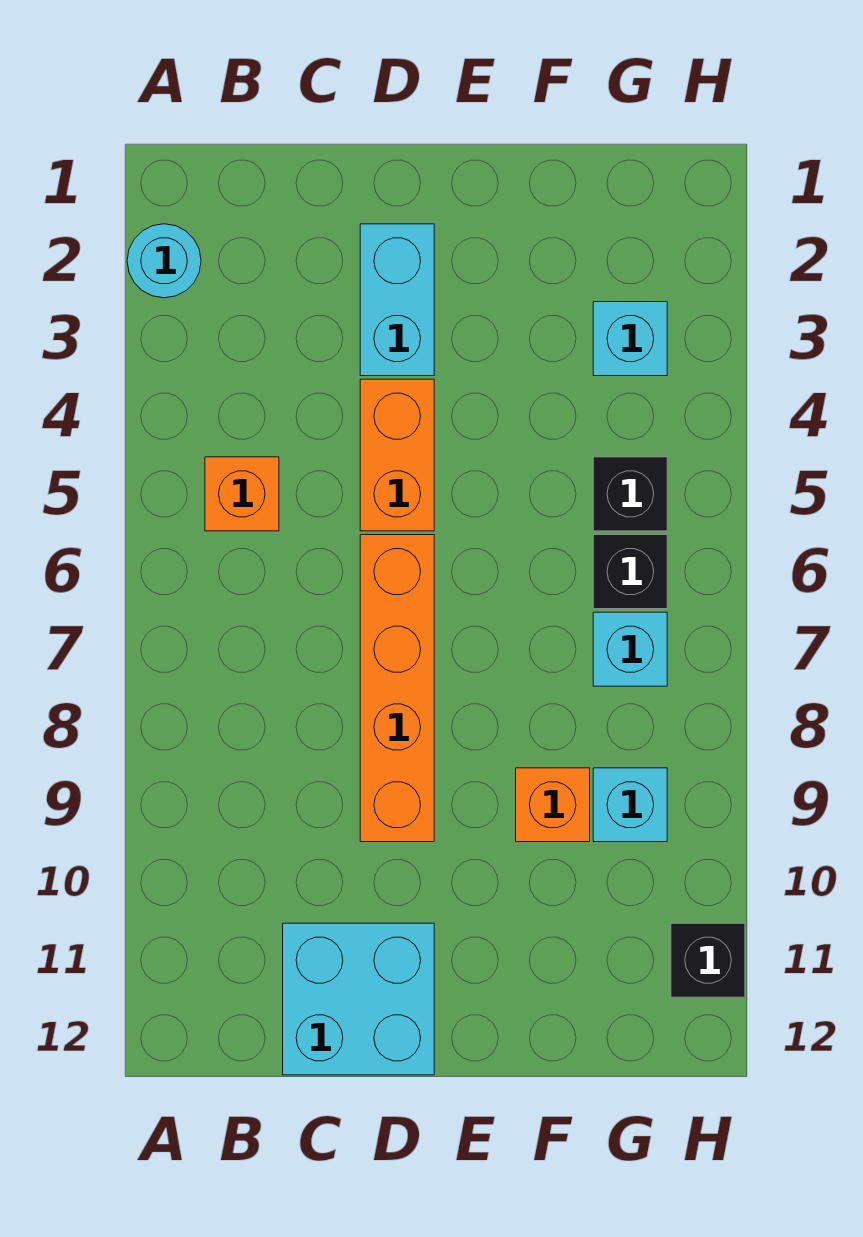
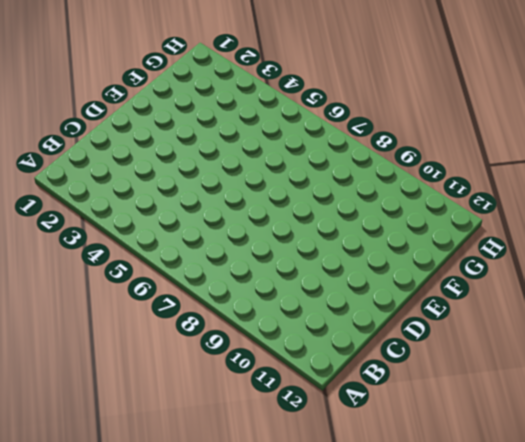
none -> cyan round brick A2 level 1
none -> orange brick B5 level 1
none -> cyan brick C11:D12 level 1

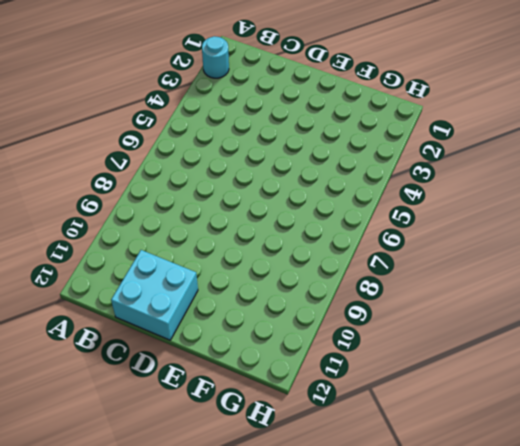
none -> orange brick B5 level 1
none -> cyan brick D2:D3 level 1
none -> orange brick D4:D5 level 1

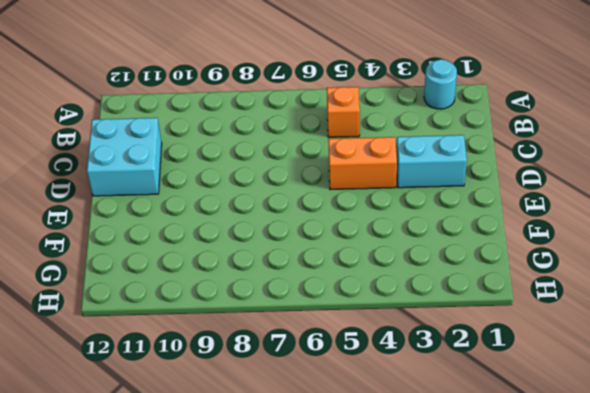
none -> orange brick D6:D9 level 1
none -> orange brick F9 level 1
none -> cyan brick G3 level 1

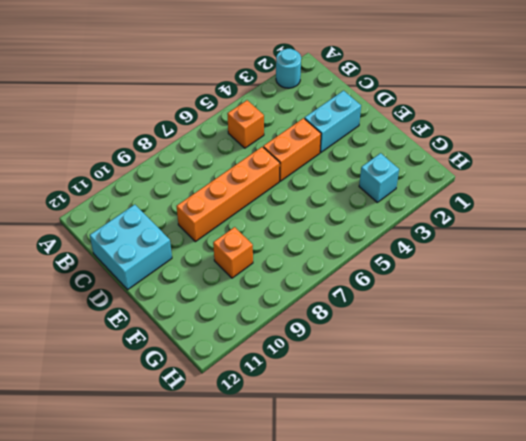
none -> black brick G5 level 1
none -> black brick G6 level 1
none -> cyan brick G7 level 1

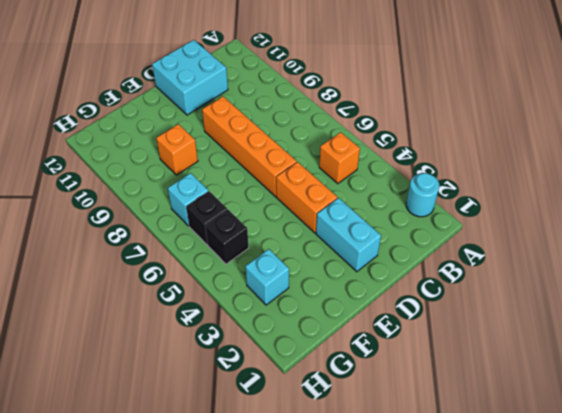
none -> cyan brick G9 level 1
none -> black brick H11 level 1

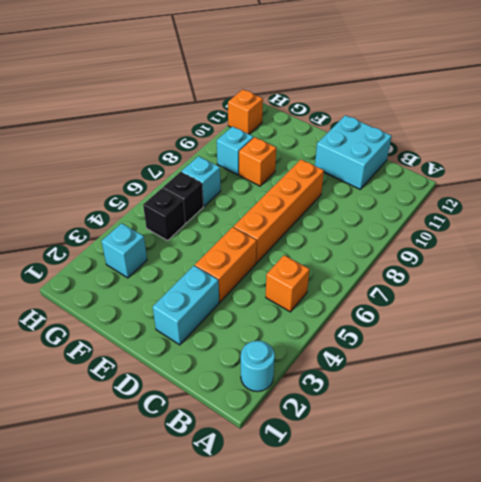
orange brick H11 level 1 -> black brick H11 level 1

